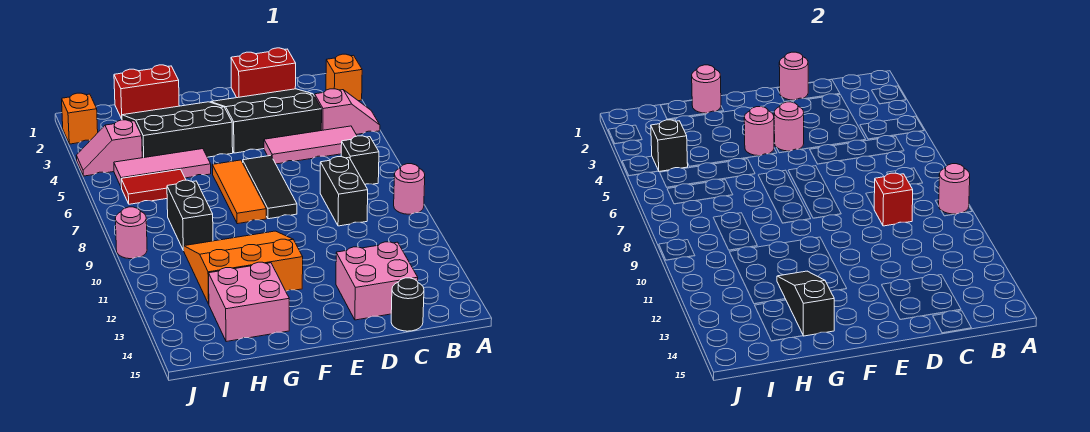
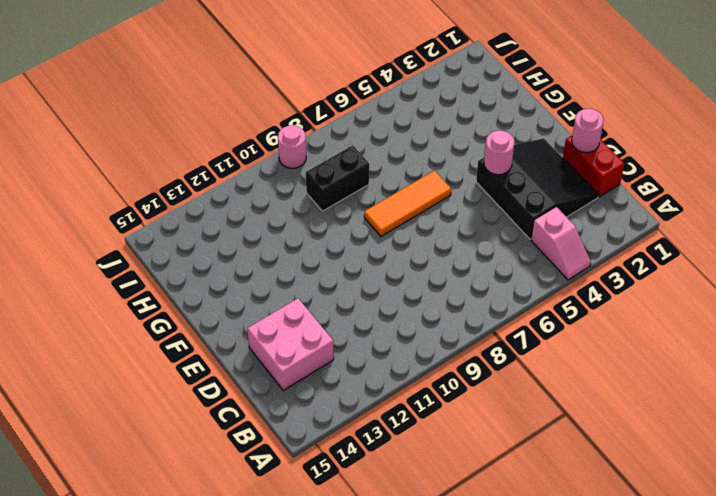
none -> orange brick A2 level 1
none -> pink round brick A9 level 1
none -> pink tile B5:D5 level 1
none -> black brick B7 level 1

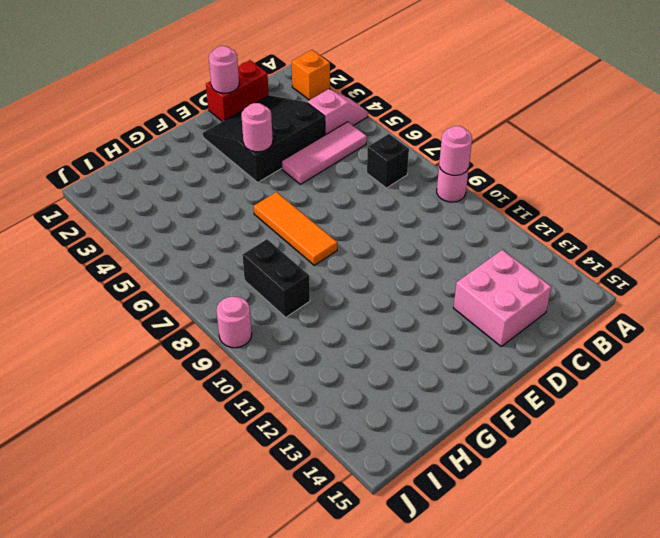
none -> black brick C8:C9 level 1
none -> black round brick C15 level 1
none -> black tile E6:E8 level 1
none -> black slope F2:H4 level 1 top 4

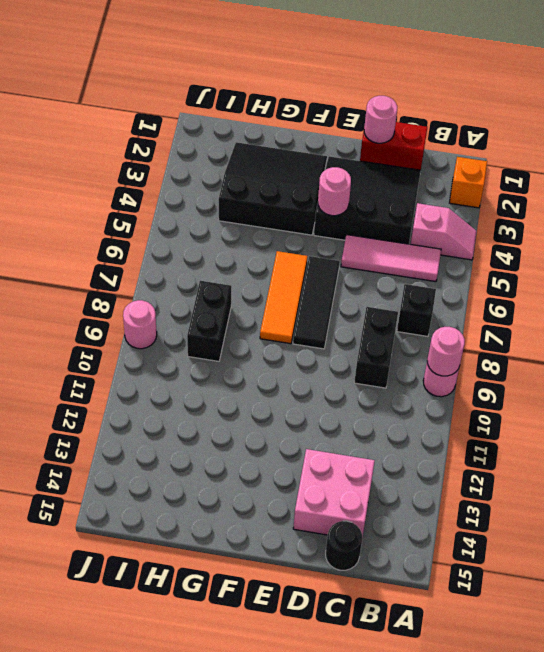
none -> orange slope F10:H12 level 1 top 12
none -> red brick G1:H1 level 1
none -> pink tile G5:I5 level 1
none -> pink brick G13:H14 level 1

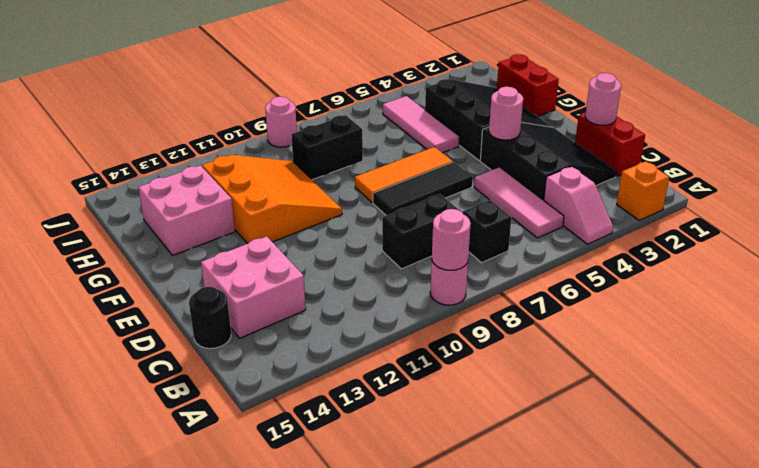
none -> red tile H6:I6 level 1
none -> pink slope I4:J4 level 1 top I
none -> orange brick J2 level 1
none -> red brick C9 level 2

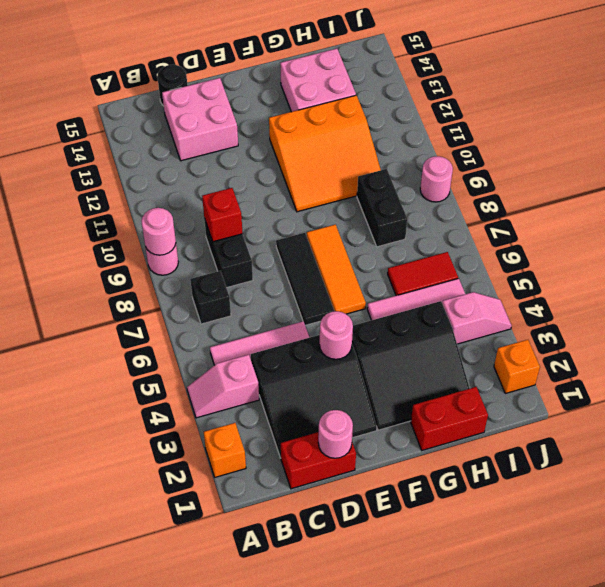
none -> pink round brick F4 level 2
none -> pink round brick G1 level 2
none -> black slope G12:G14 level 2 top 14
none -> black brick I4 level 2

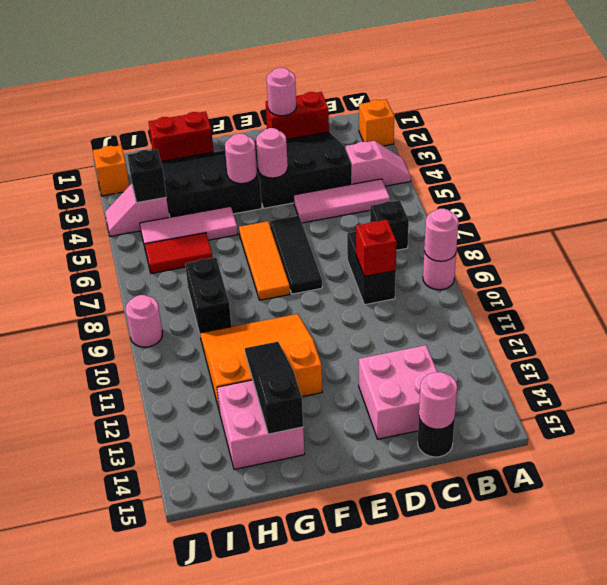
pink round brick C15 level 2 -> pink round brick G1 level 2

